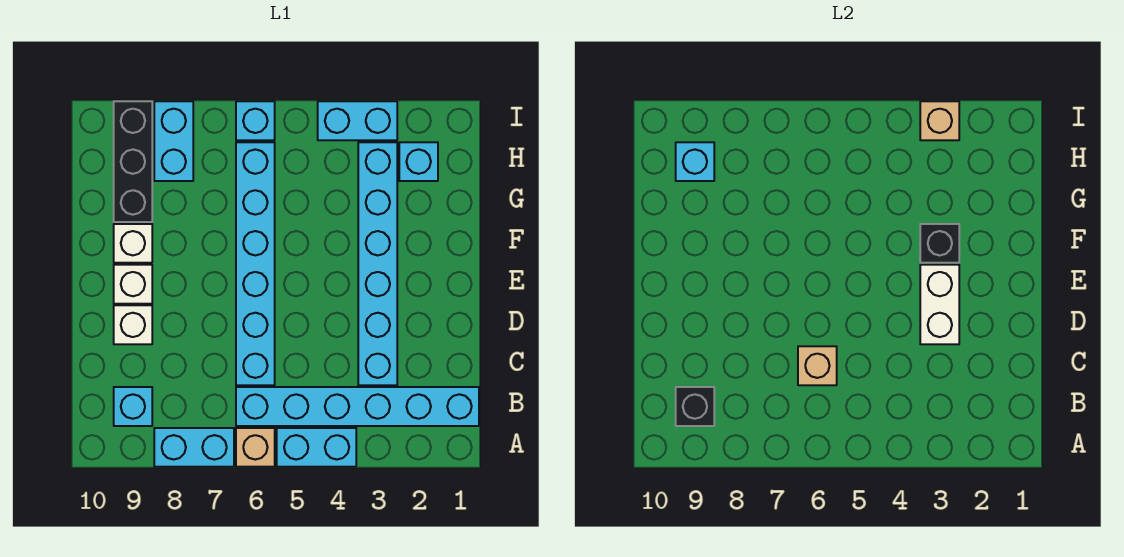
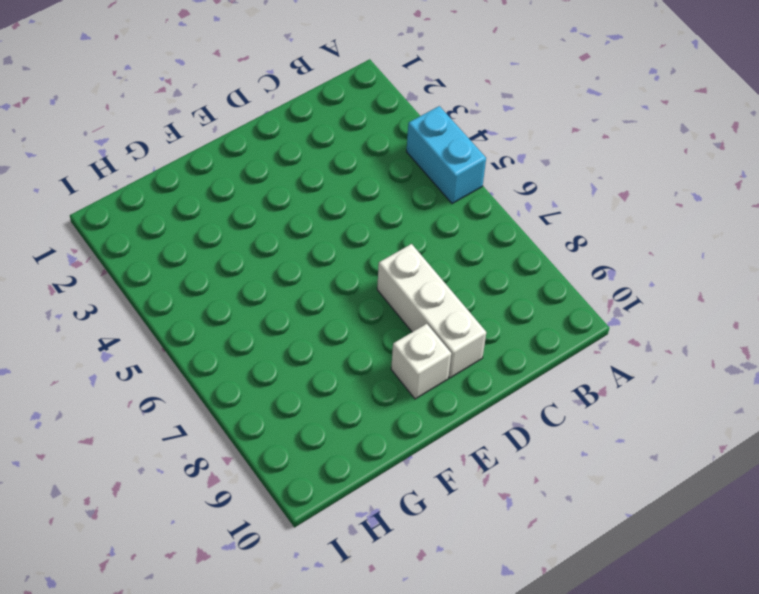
white brick D7:D9 level 1 -> white brick D9 level 1
none -> tan brick A6 level 1
none -> cyan brick A7:A8 level 1
none -> cyan brick B1:B6 level 1

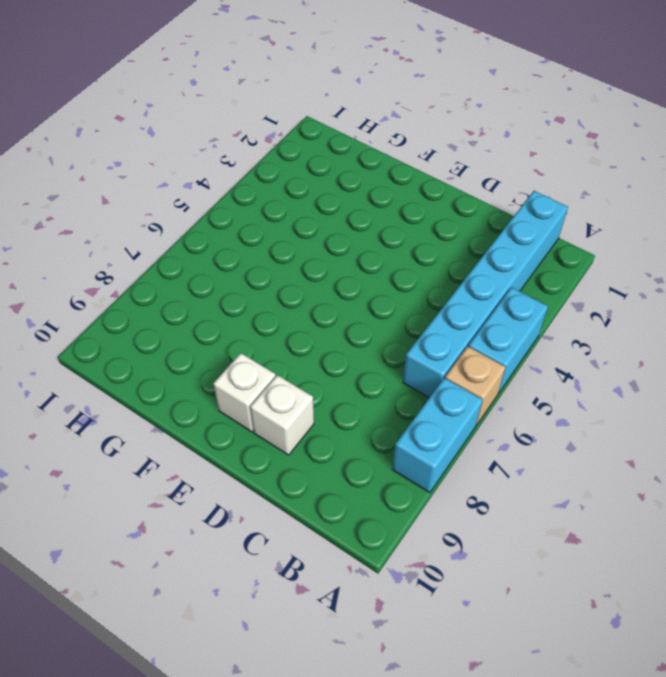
none -> cyan brick B9 level 1
none -> cyan brick C3:H3 level 1
none -> cyan brick C6:H6 level 1

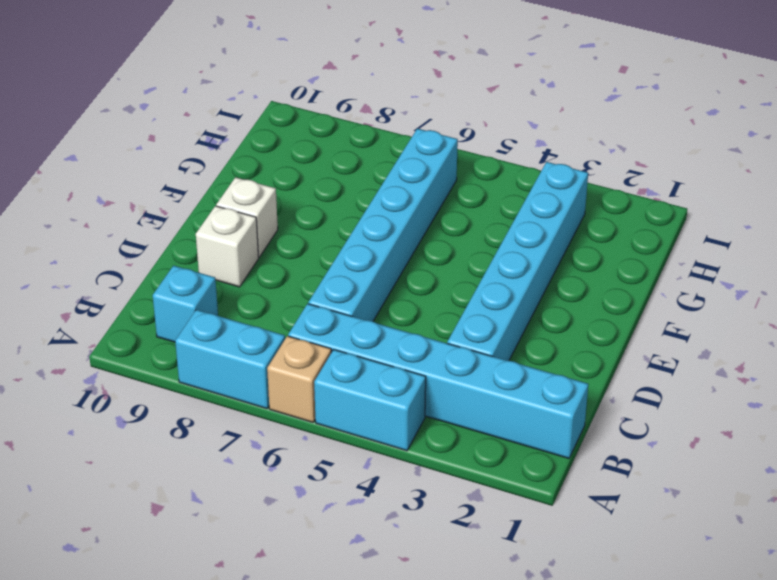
none -> white brick F9 level 1
none -> black brick G9:I9 level 1
none -> cyan brick H2 level 1

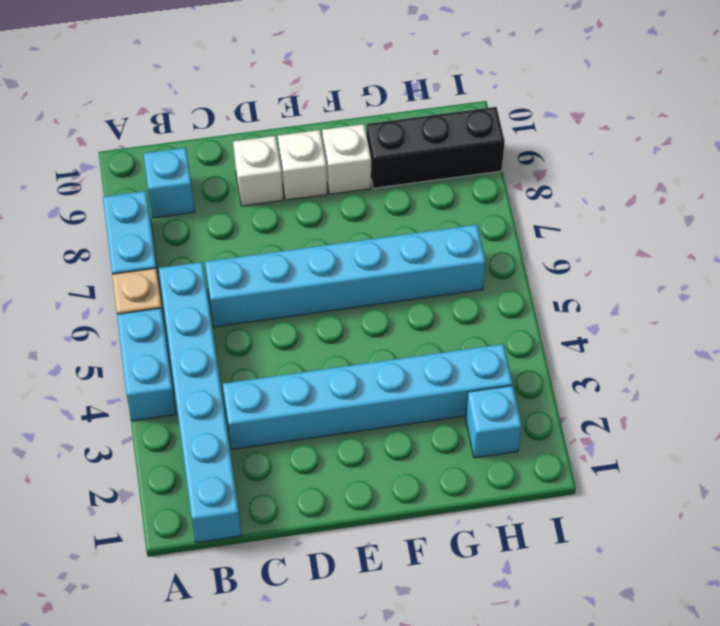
none -> cyan brick H8:I8 level 1
none -> cyan brick I3:I4 level 1
none -> cyan brick I6 level 1

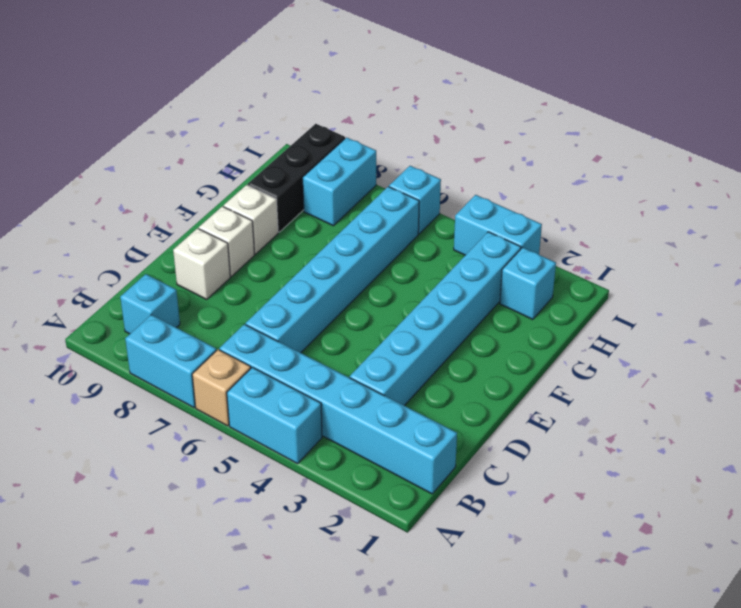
none -> black brick B9 level 2
none -> tan brick C6 level 2
none -> white brick D3:E3 level 2

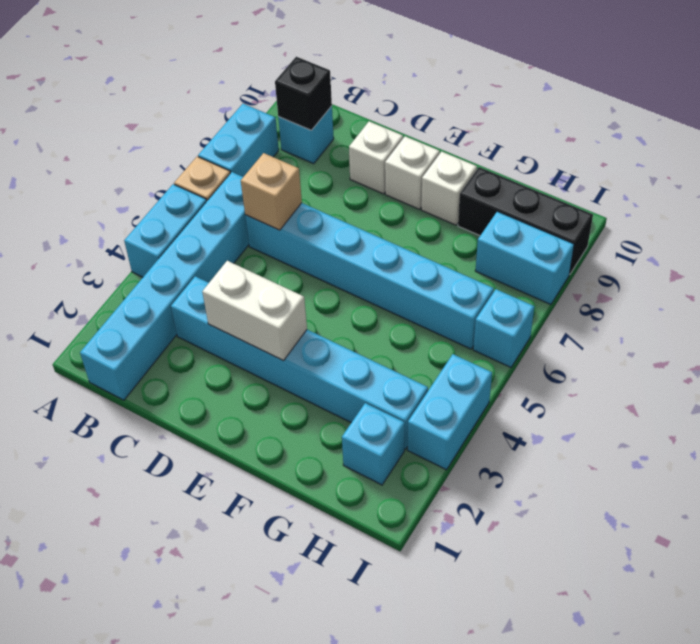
none -> black brick F3 level 2
none -> cyan brick H9 level 2
none -> tan brick I3 level 2

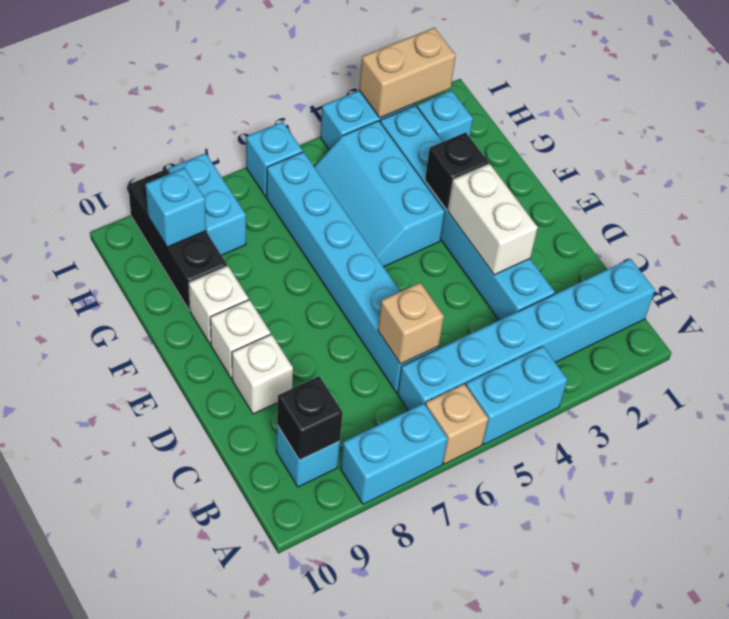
cyan slope F4:H5 level 1 top 4 -> none
tan brick I2:I3 level 2 -> tan brick I3 level 2

